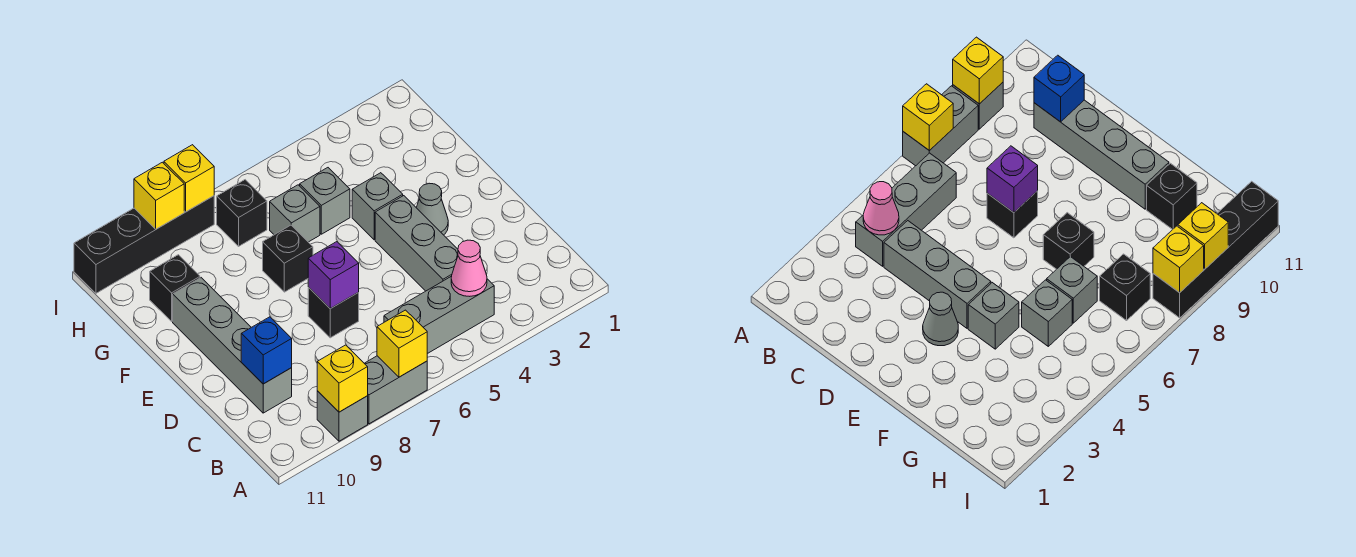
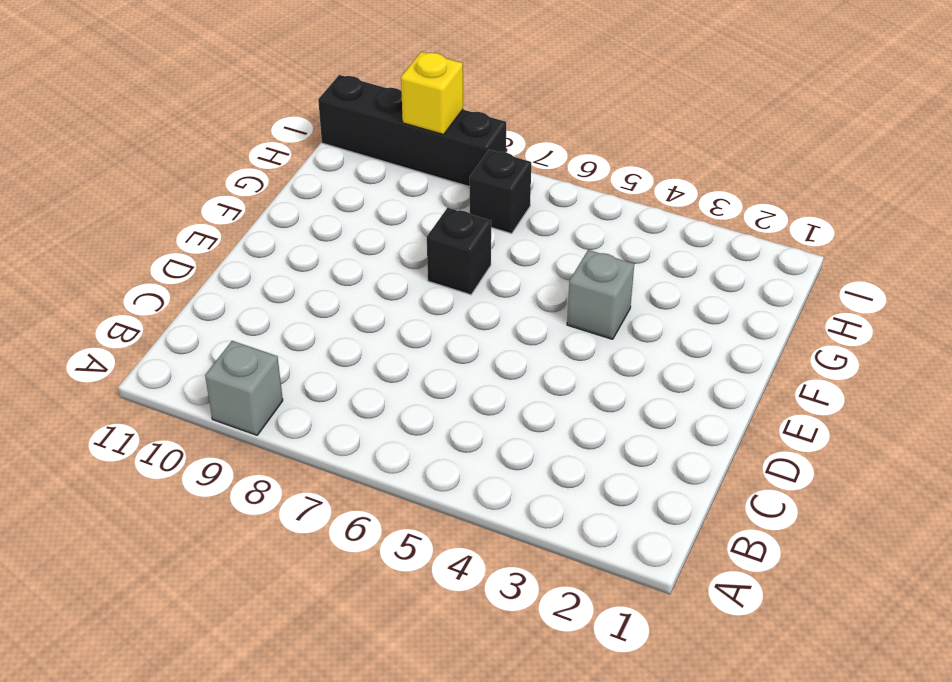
none -> grey brick A7:A8 level 1
none -> grey brick B4:B6 level 1
none -> grey brick C4:E4 level 1

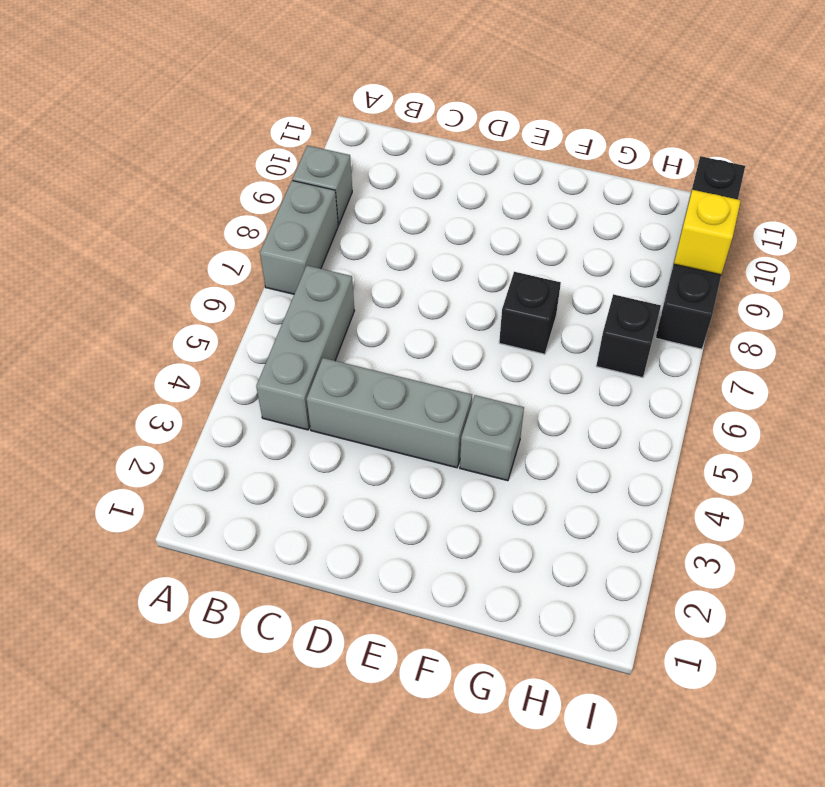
none -> grey brick C10:F10 level 1
none -> black brick D7 level 1
none -> grey cone E3 level 1

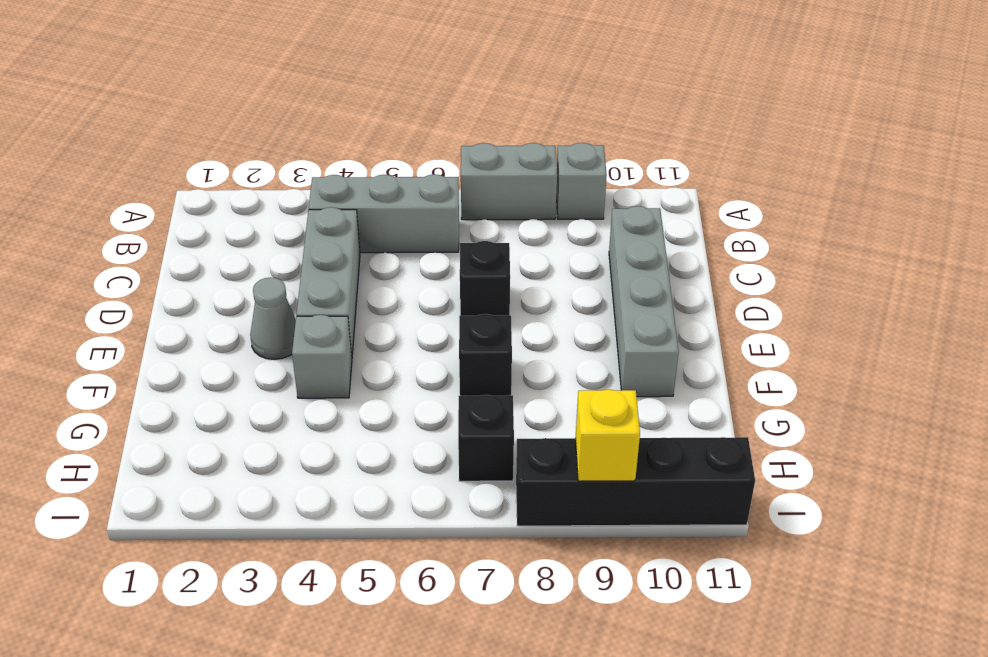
none -> grey brick G5 level 1
none -> grey brick G6 level 1
none -> black brick G10 level 1

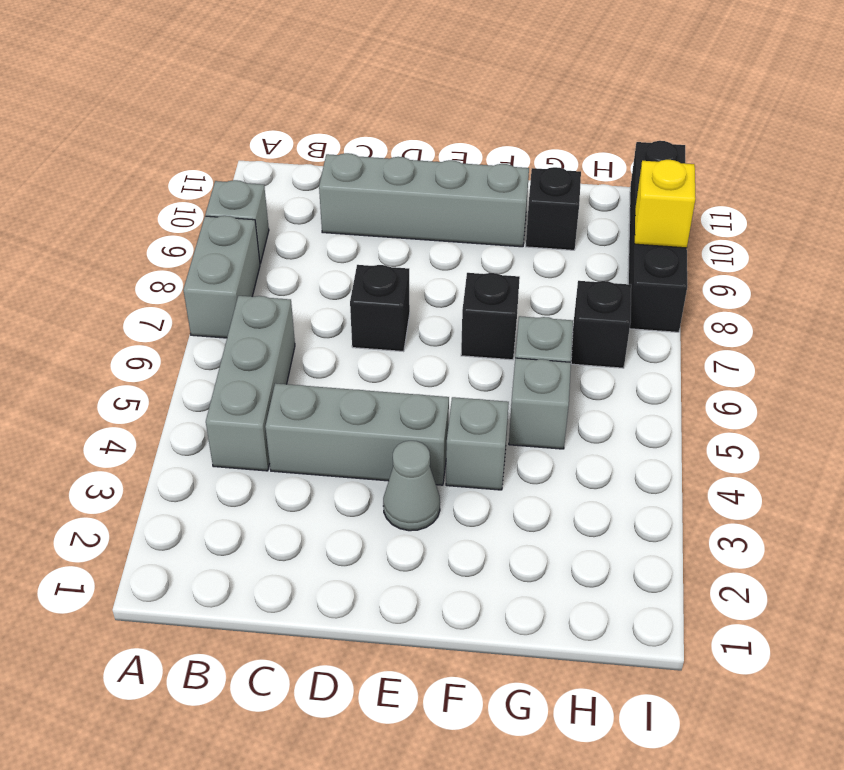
none -> yellow brick A7 level 2
none -> yellow brick A9 level 2
none -> pink cone B4 level 2

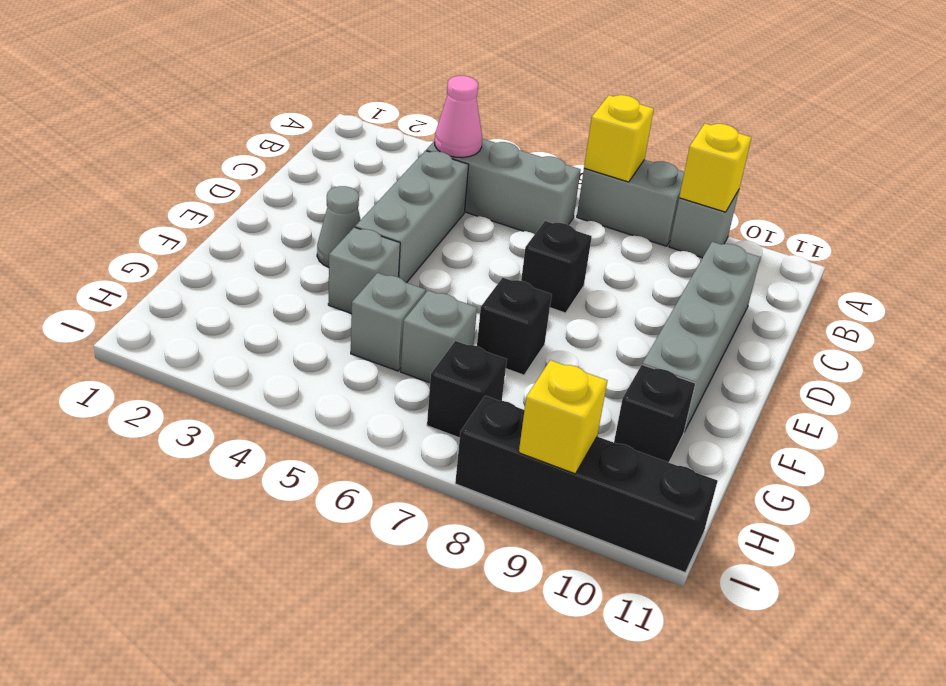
none -> blue brick C10 level 2
none -> purple brick D7 level 2
none -> yellow brick I8 level 2

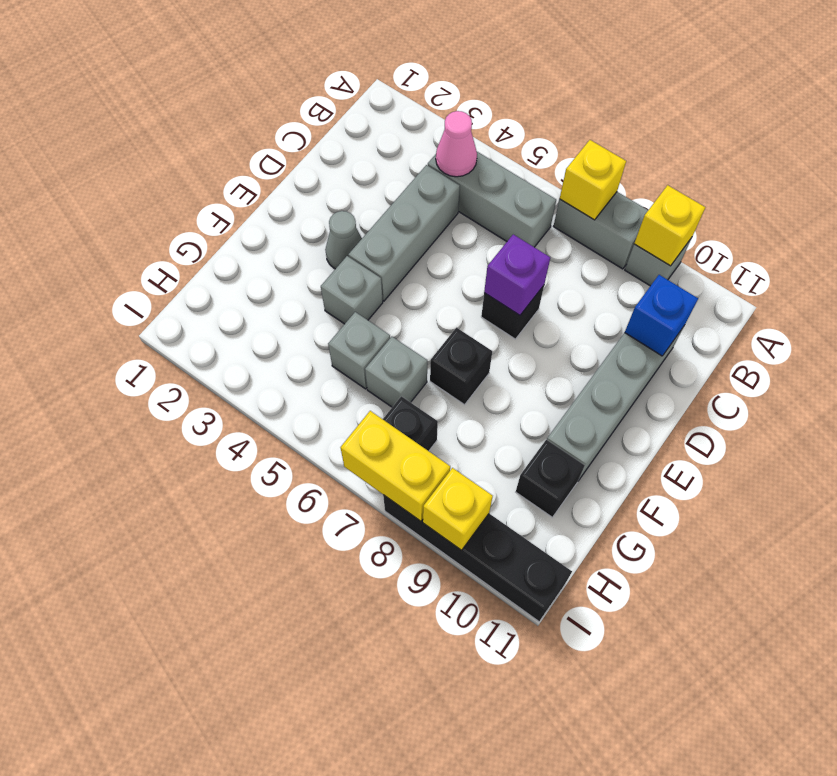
yellow brick I7:I8 level 2 -> yellow brick I8 level 2

